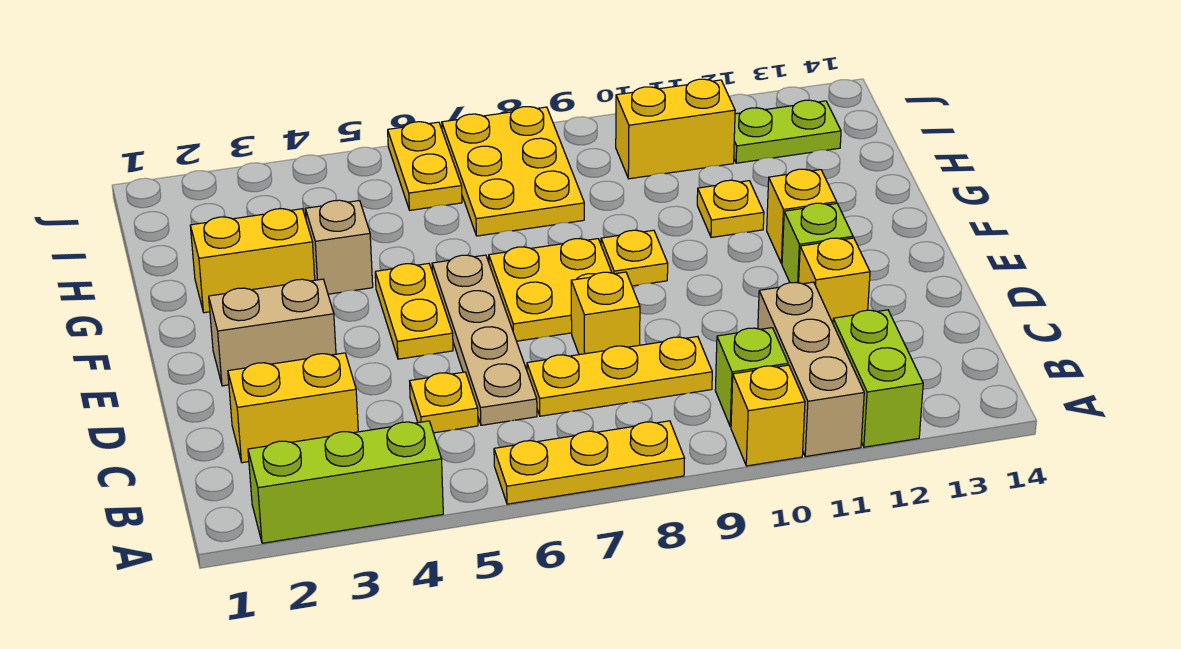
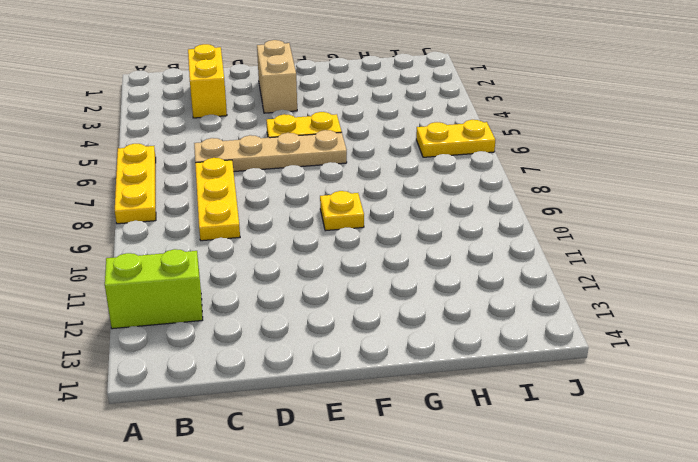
none -> lime brick A2:A4 level 1
none -> yellow brick A10 level 1
none -> tan brick A11:C11 level 1

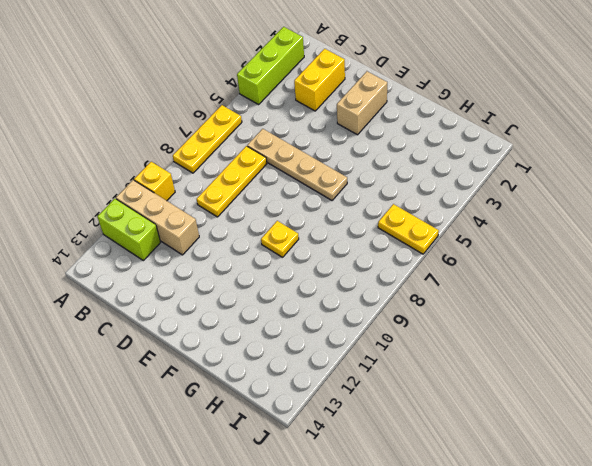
none -> lime brick B10 level 1
none -> yellow plate C5 level 1
none -> yellow brick D8 level 1

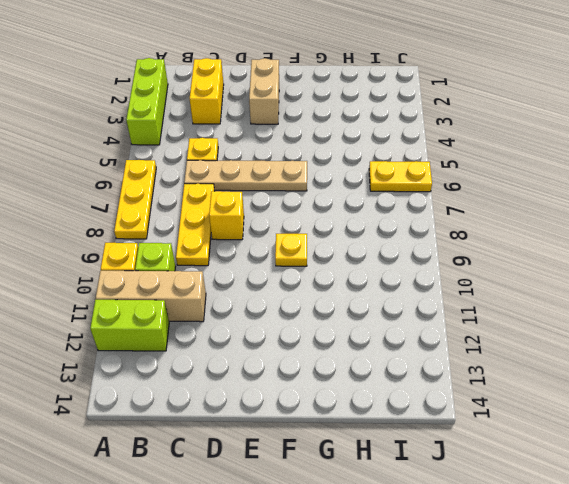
none -> yellow brick D12 level 1
none -> yellow plate E5:F5 level 1
none -> yellow plate E7:F8 level 1

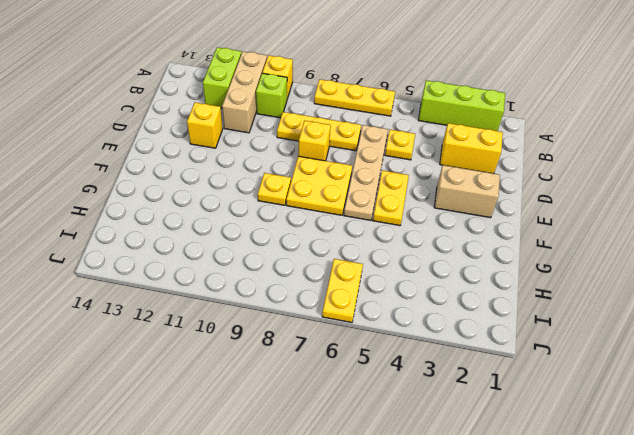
none -> lime brick E12 level 1
none -> yellow brick F12 level 1
none -> yellow brick G2:G3 level 1

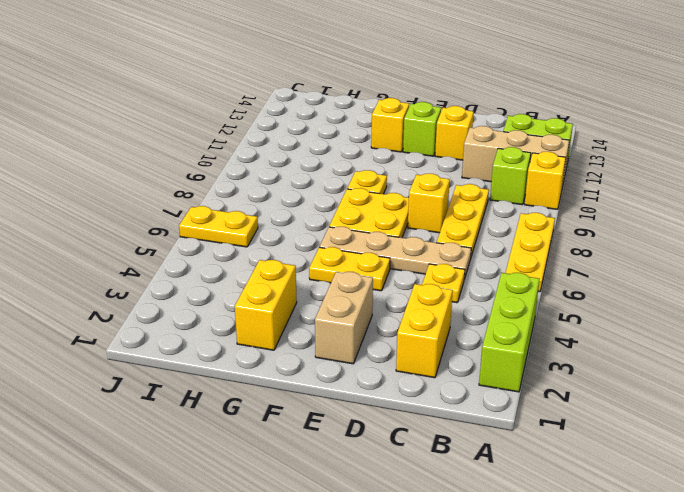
none -> tan brick G4 level 1
none -> yellow plate G11 level 1
none -> yellow plate H7:J8 level 1

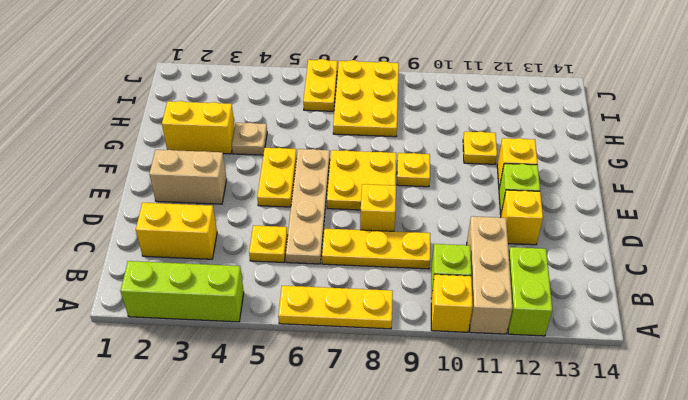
tan plate G4 level 1 -> tan brick G4 level 1
none -> yellow brick I10:I11 level 1
none -> lime plate I12:I13 level 1

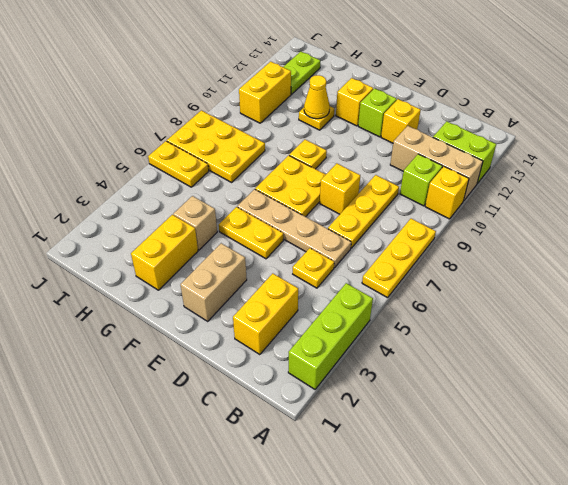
yellow cone G11 level 2 -> none

